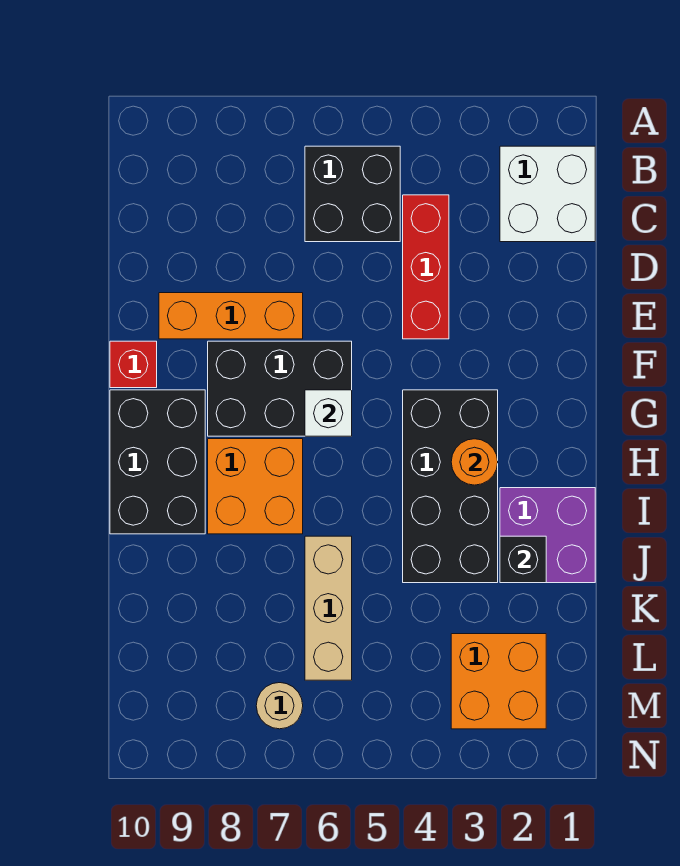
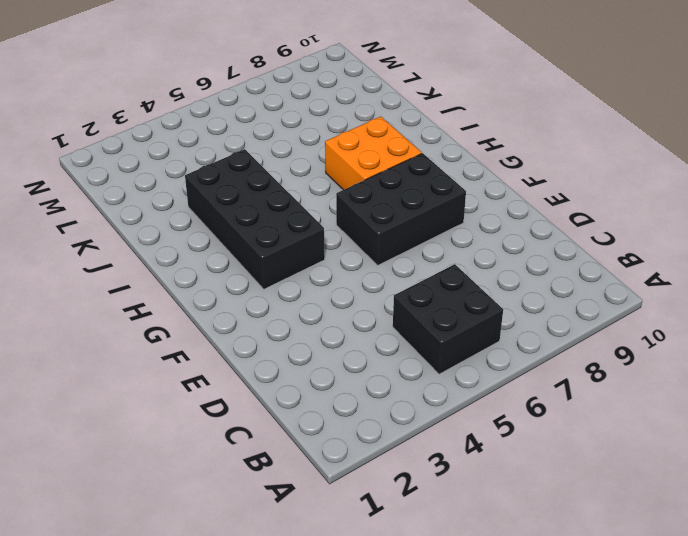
none -> white brick B1:C2 level 1
none -> red brick C4:E4 level 1
none -> orange brick E7:E9 level 1

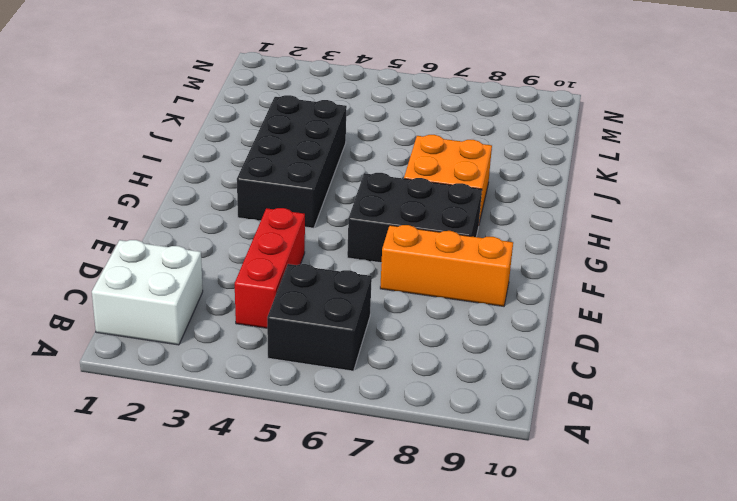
none -> red brick F10 level 1
none -> black brick G9:I10 level 1
none -> purple brick I1:J2 level 1

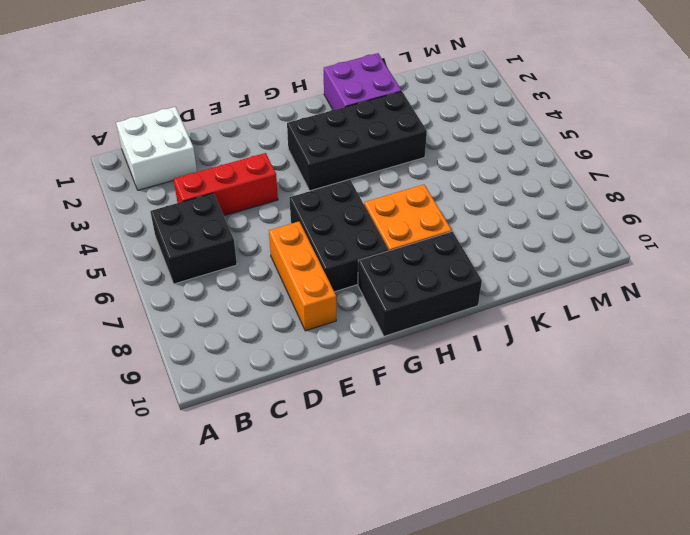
none -> red brick F10 level 1
none -> tan brick J6:L6 level 1
none -> orange brick L2:M3 level 1

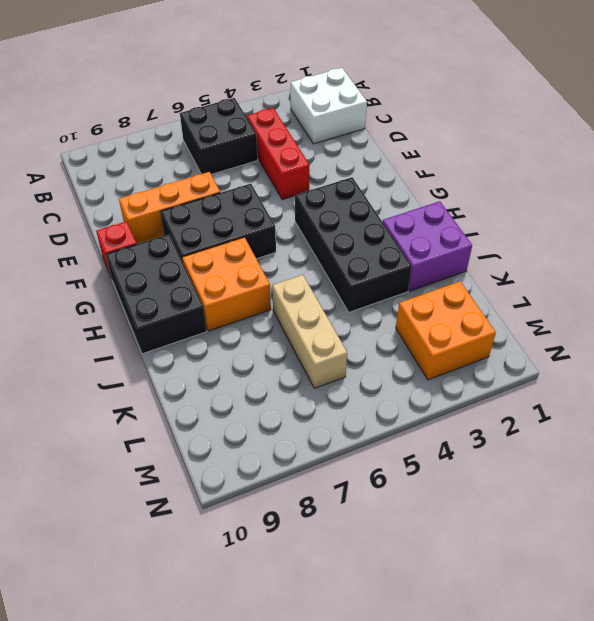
none -> tan round brick M7 level 1
none -> white brick G6 level 2
none -> orange round brick H3 level 2

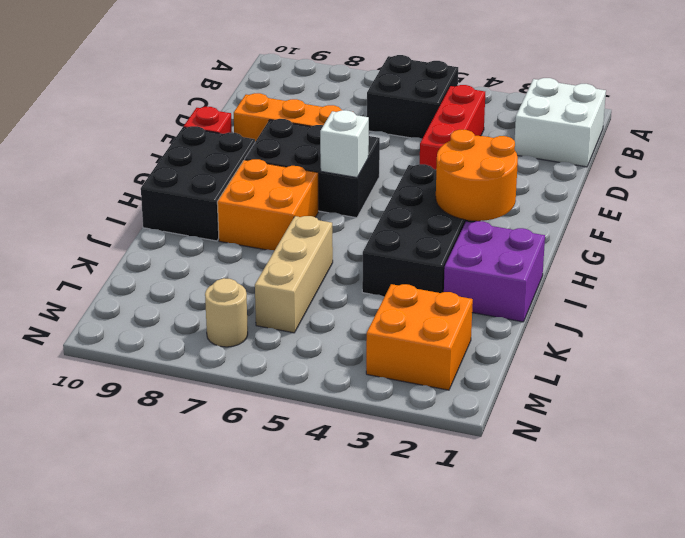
orange round brick G2:H3 level 2 -> orange round brick H3 level 2
none -> black brick J2 level 2

